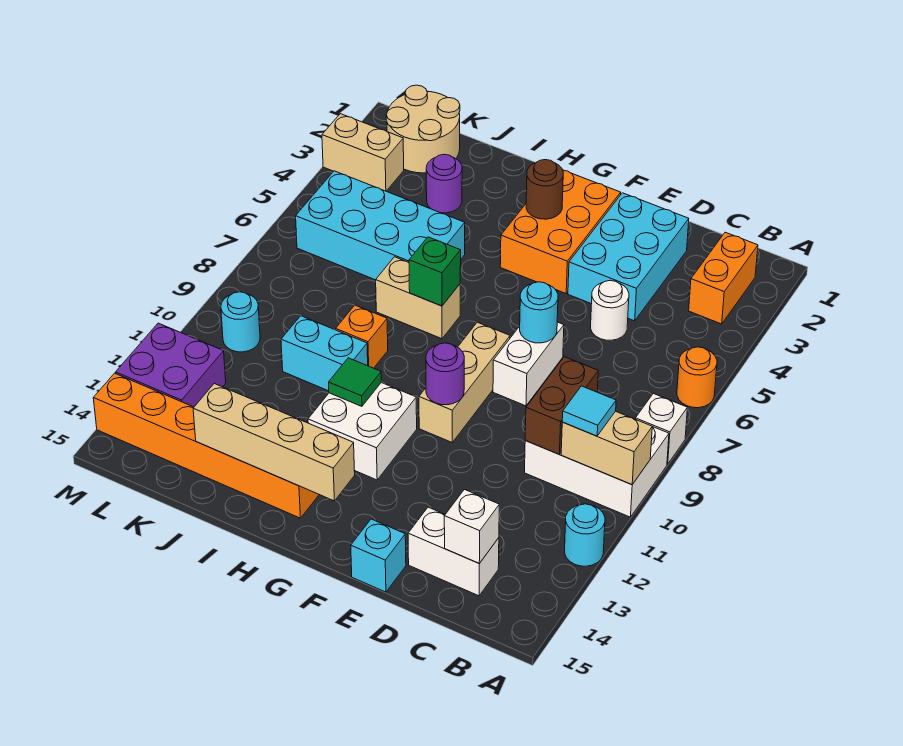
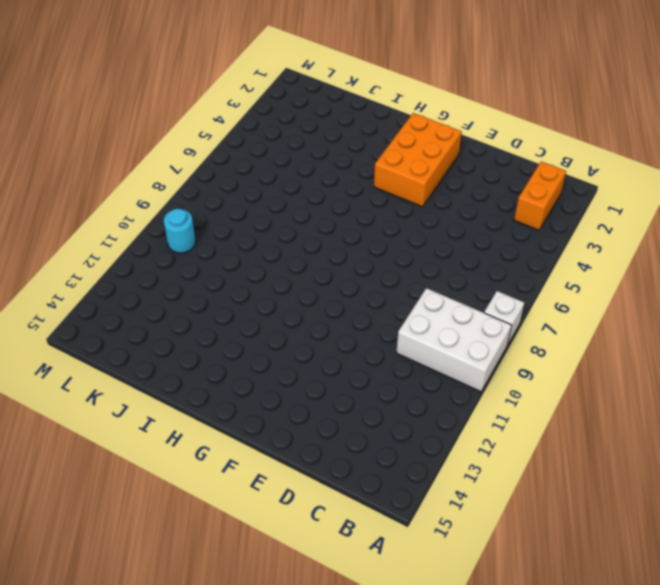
none -> orange round brick A6 level 1
none -> cyan round brick A12 level 1
none -> white brick C14:D14 level 1
none -> cyan brick D2:E4 level 1

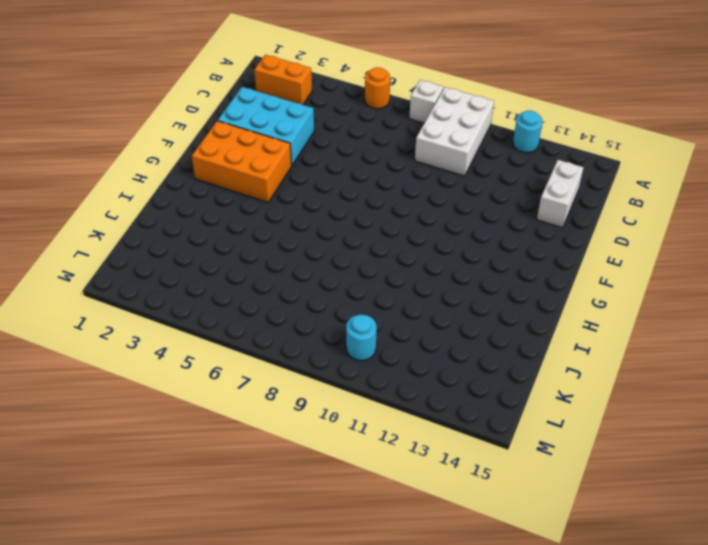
none -> white round brick D5 level 1
none -> white brick E7:E8 level 1
none -> cyan brick E15 level 1
none -> tan brick F8:F10 level 1

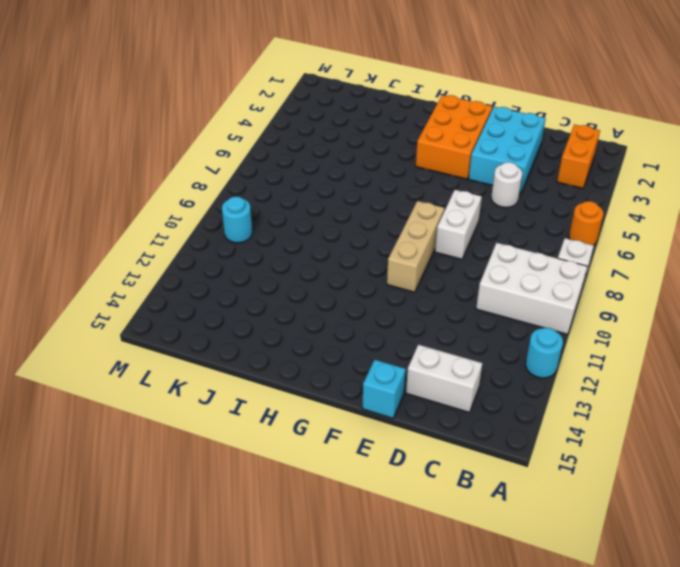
none -> white brick G11:H12 level 1
none -> tan brick H7:I7 level 1
none -> orange brick H14:M14 level 1
none -> cyan brick I5:L6 level 1

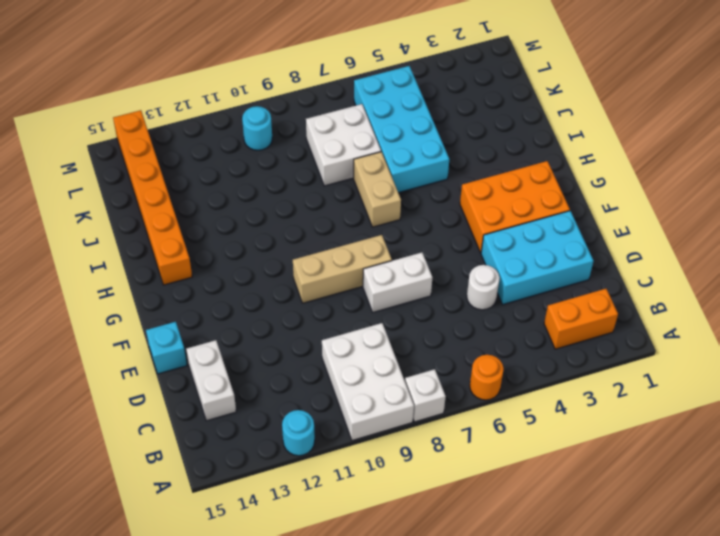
white brick J7:K8 level 1 -> white brick G11:H12 level 1
none -> orange brick I9 level 1
none -> cyan brick I10:J10 level 1
none -> purple round brick J3 level 1
none -> tan round brick K1:L2 level 1

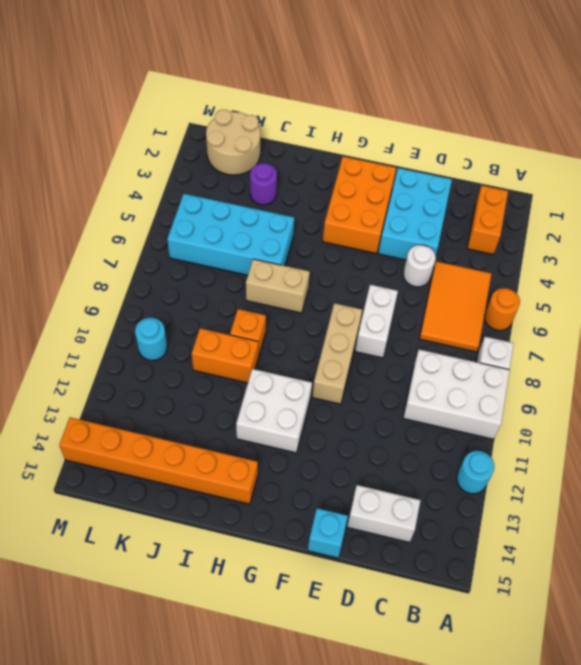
orange tile B5:C7 level 1 -> none
orange brick I10:J10 level 1 -> cyan brick I10:J10 level 1
none -> tan brick L3:M3 level 1
none -> purple brick L12:M13 level 1
none -> tan brick A10:B10 level 2
none -> brown brick C9:C10 level 2

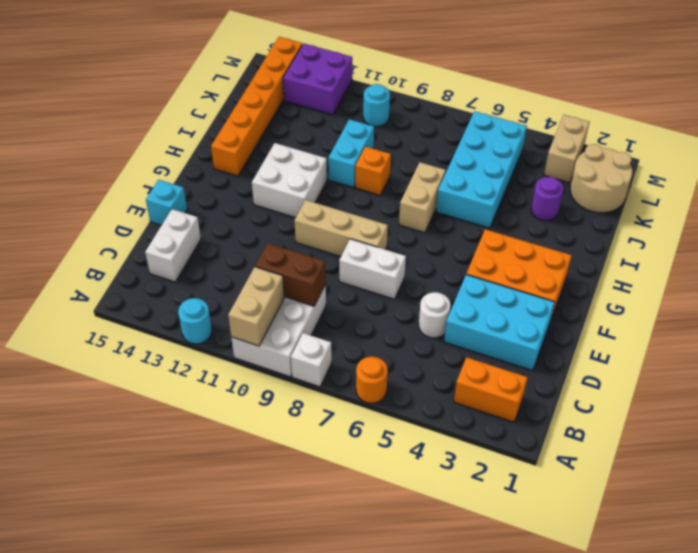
none -> white brick C14 level 2
none -> cyan round brick E7 level 2
none -> purple round brick F10 level 2
none -> brown round brick G3 level 2

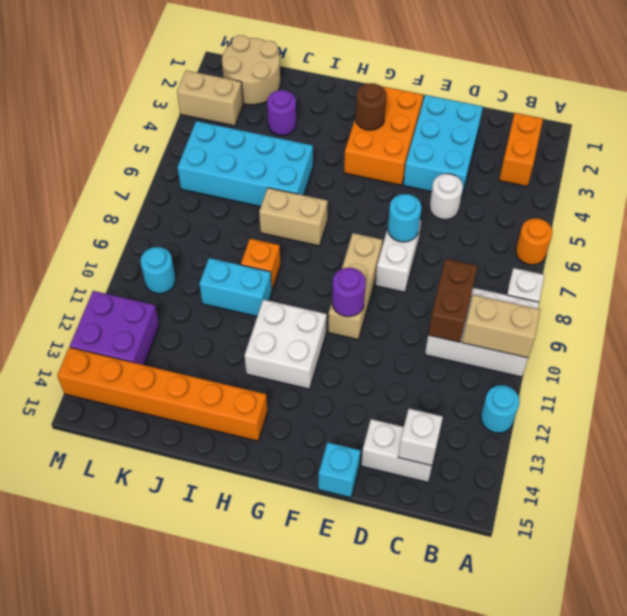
none -> tan brick G14:J14 level 2
none -> green brick H7 level 2
none -> green tile H11 level 2
none -> cyan tile B10 level 3

